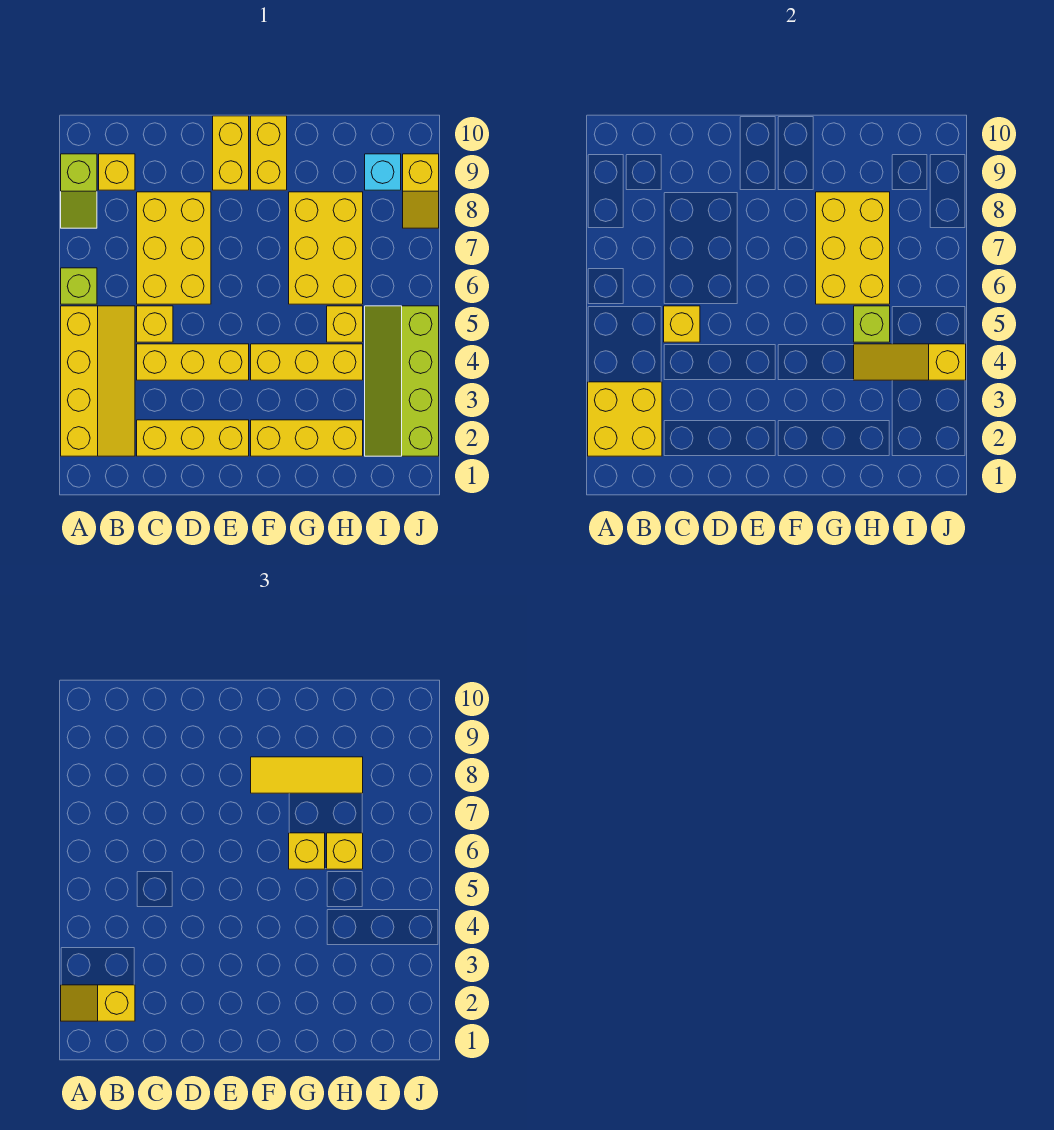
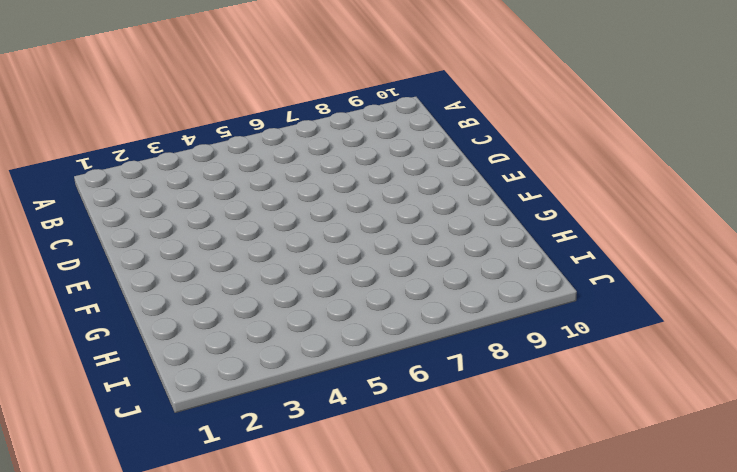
none -> yellow slope A2:B5 level 1 top A
none -> lime brick A6 level 1
none -> lime slope A8:A9 level 1 top 9

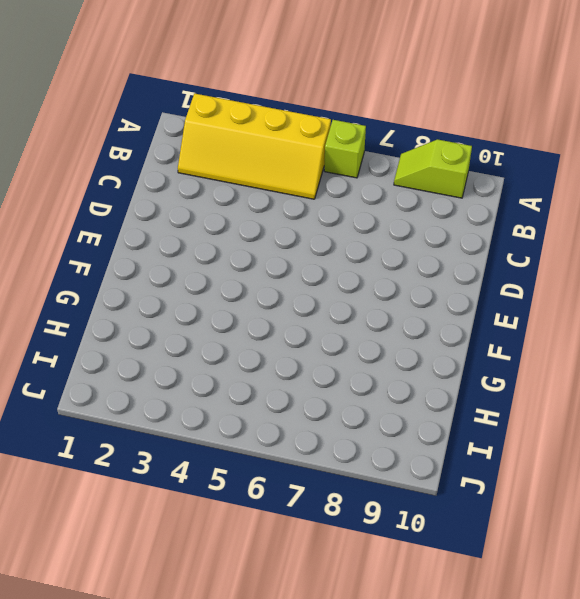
none -> yellow brick B9 level 1
none -> yellow brick C2:E2 level 1
none -> yellow brick C4:E4 level 1

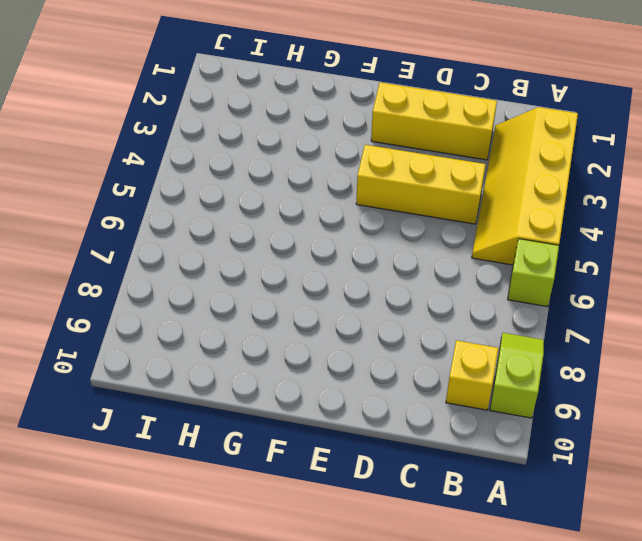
none -> yellow brick C5 level 1
none -> yellow brick C6:D8 level 1
none -> yellow brick E9:E10 level 1

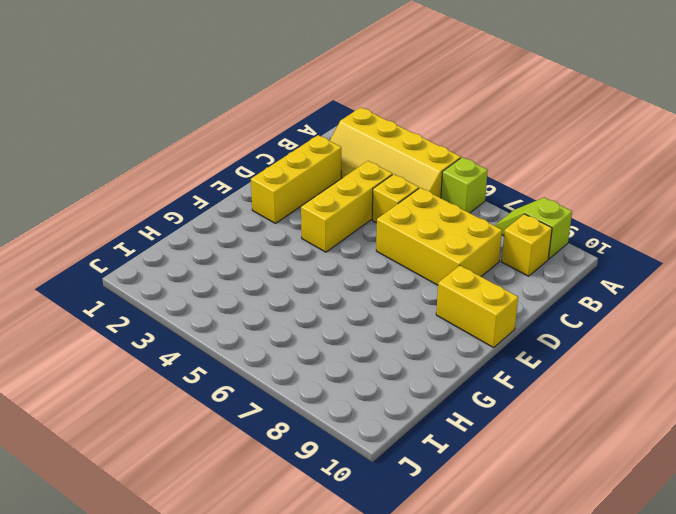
none -> yellow brick F2:H2 level 1
none -> yellow brick F4:H4 level 1
none -> yellow brick F9:F10 level 1

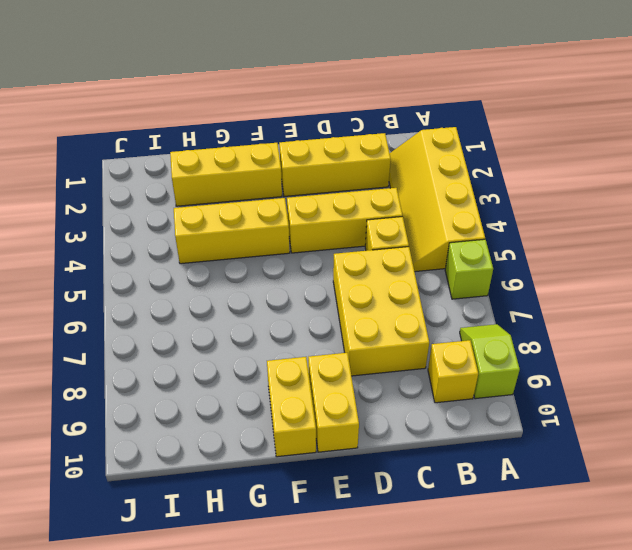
none -> yellow brick G6:H8 level 1
none -> yellow brick H5 level 1
none -> lime slope I2:J5 level 1 top J

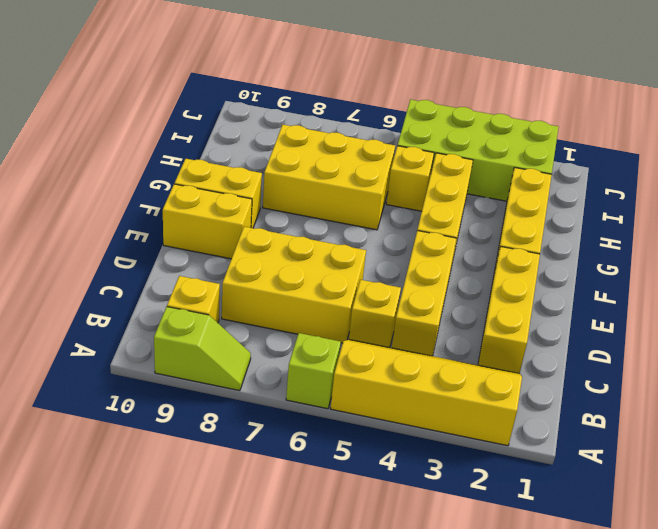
lime brick I2:J5 level 1 -> lime slope I2:J5 level 1 top J
none -> cyan brick I9 level 1
none -> yellow slope J8:J9 level 1 top 9
none -> yellow brick A2:B3 level 2

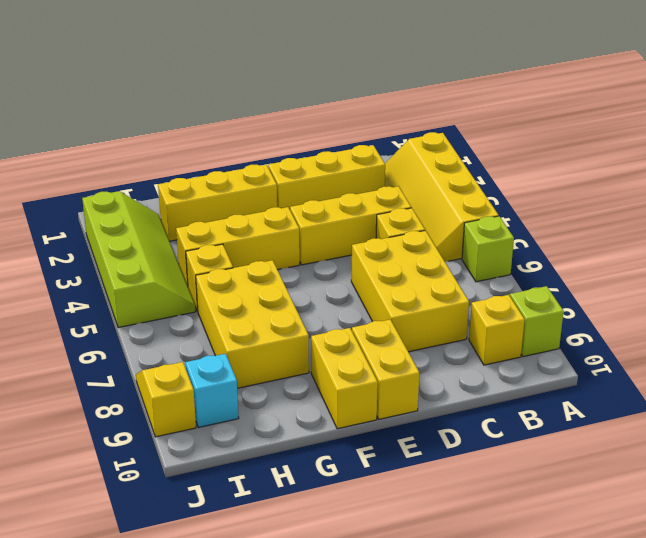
none -> yellow brick A2:B3 level 2
none -> yellow brick C5 level 2
none -> yellow brick G6:H8 level 2

